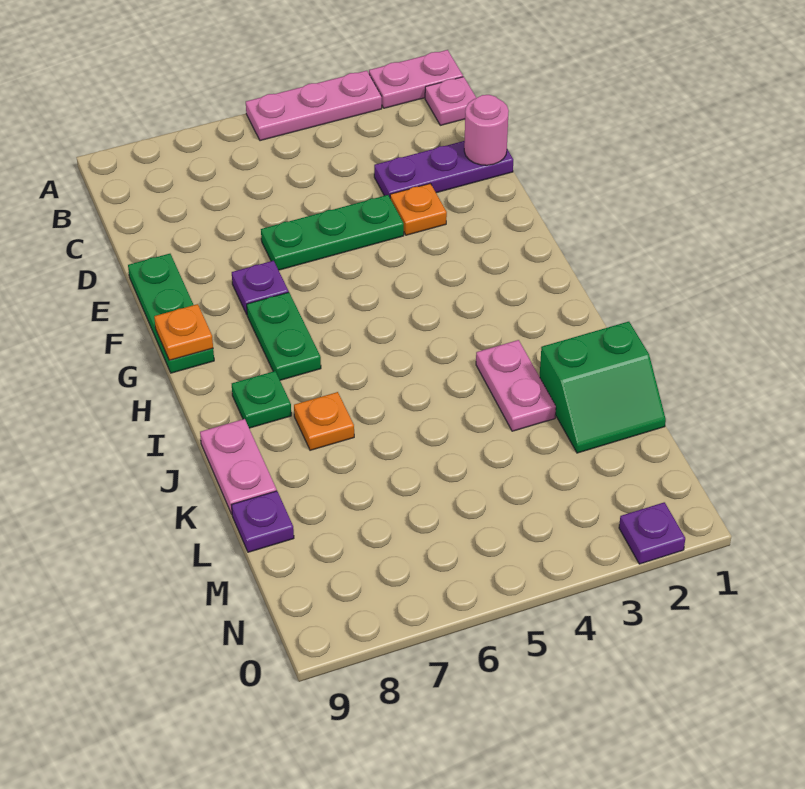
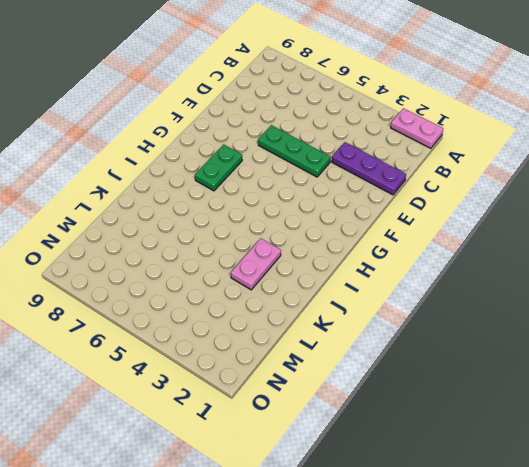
none -> pink plate A3:A5 level 1
none -> pink plate B1 level 1
none -> orange plate E3 level 1

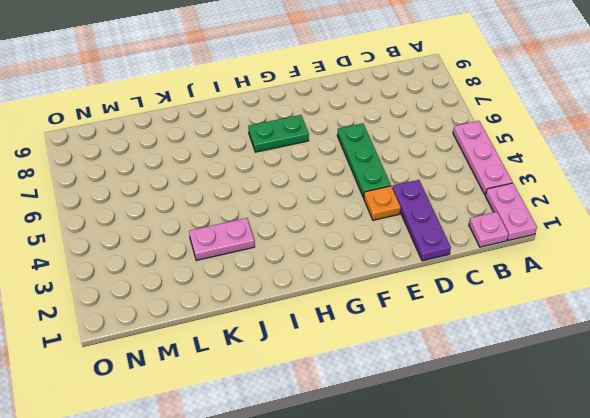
none -> green plate E9:G9 level 1
none -> purple plate F7 level 1
none -> green plate I8 level 1

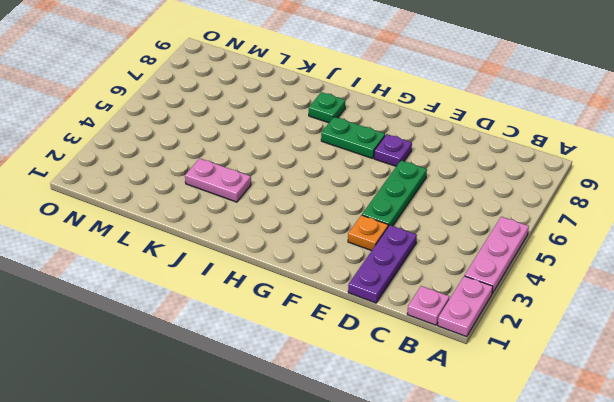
none -> green plate E9:G9 level 1
none -> orange plate J7 level 1
none -> pink plate J9:K9 level 1

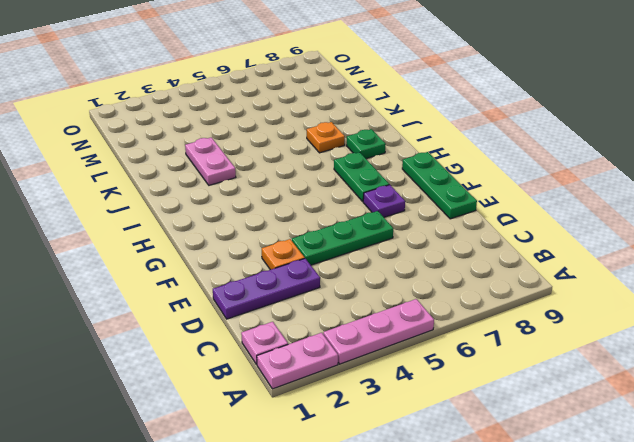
none -> pink plate J9:K9 level 1
none -> green slope K1:L2 level 1 top K
none -> purple plate L9 level 1

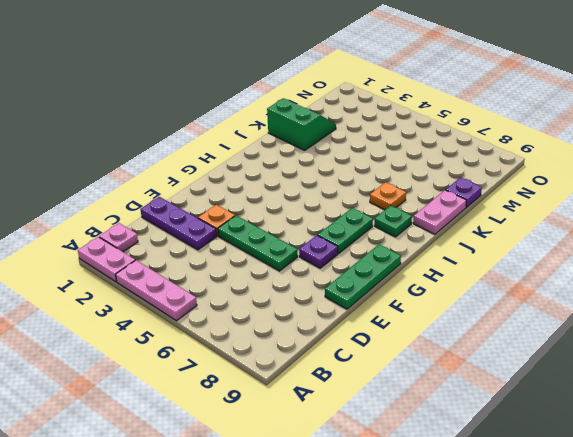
none -> pink plate J3:K3 level 1
none -> purple plate O2 level 1
none -> pink round brick D1 level 2

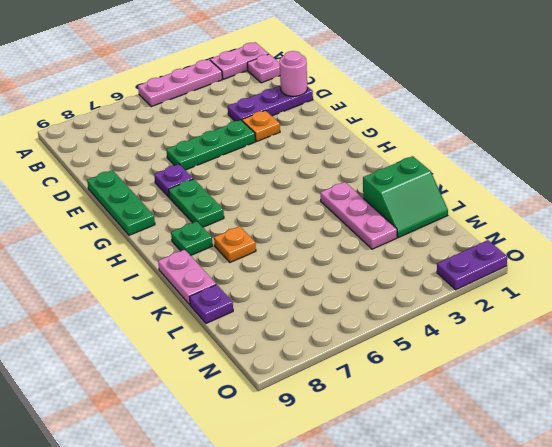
pink plate J3:L3 level 1 -> pink plate J3:K3 level 1
purple plate O1:O2 level 1 -> purple plate O2 level 1
none -> orange plate G9 level 2

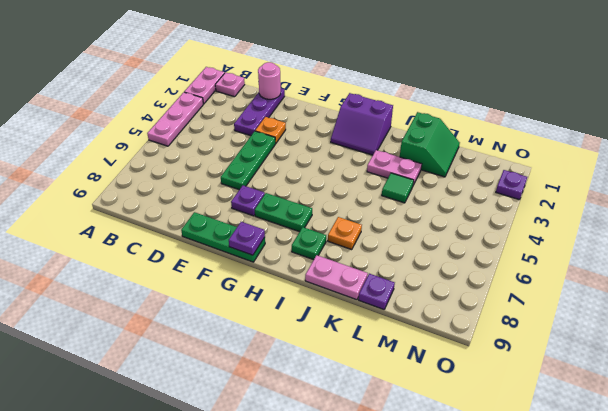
purple plate G9 level 2 -> orange plate G9 level 2
purple slope H1:I2 level 1 top 1 -> none
green tile K4 level 1 -> none

